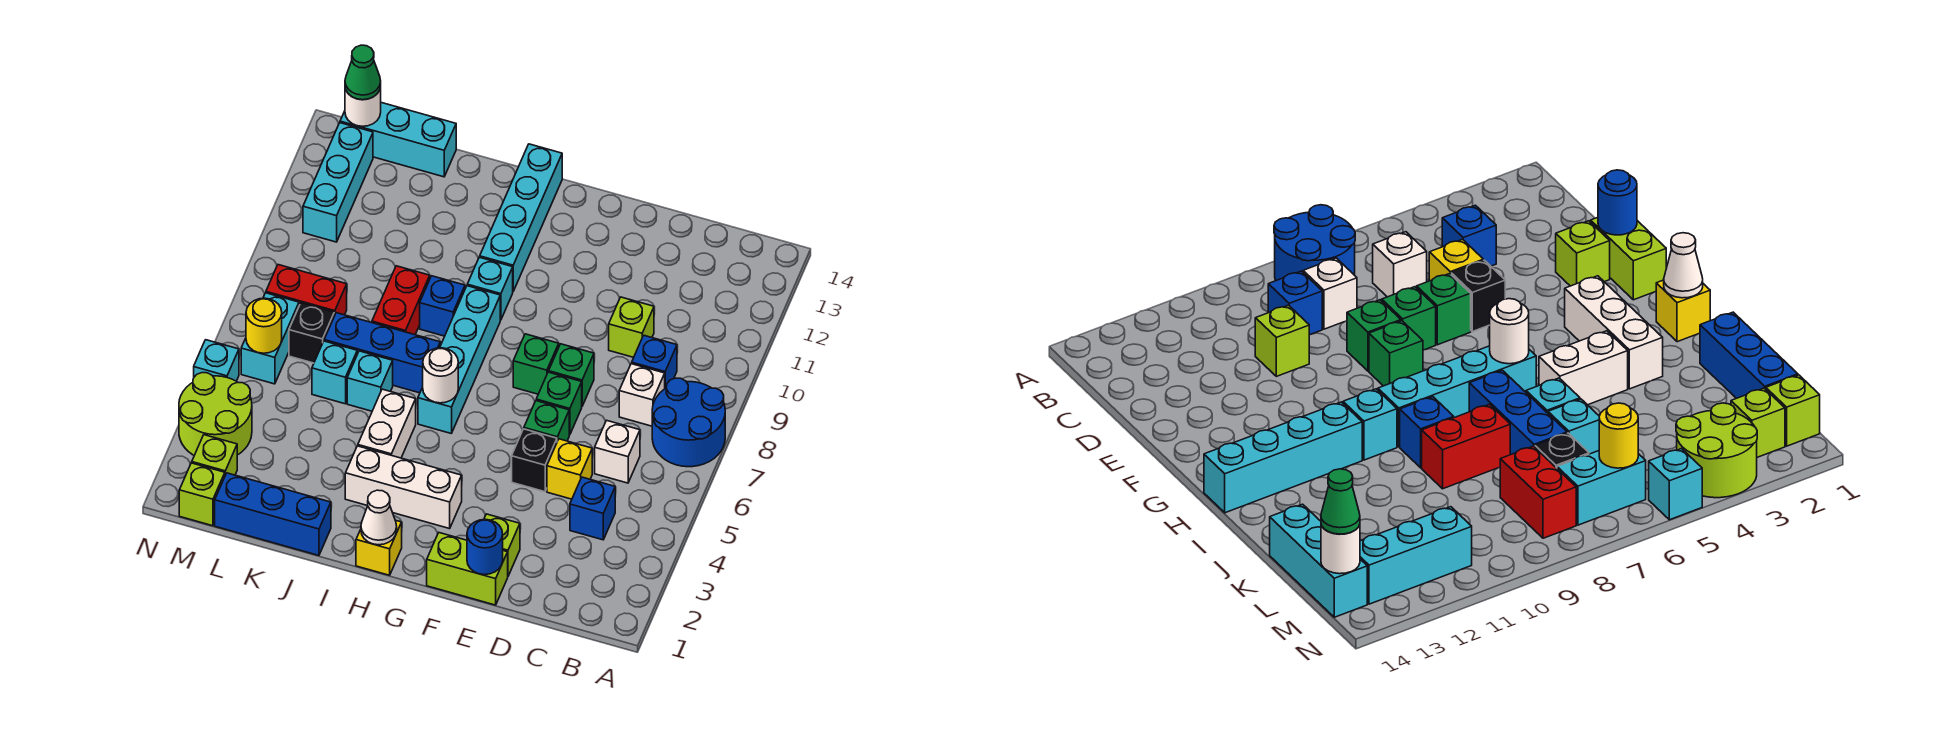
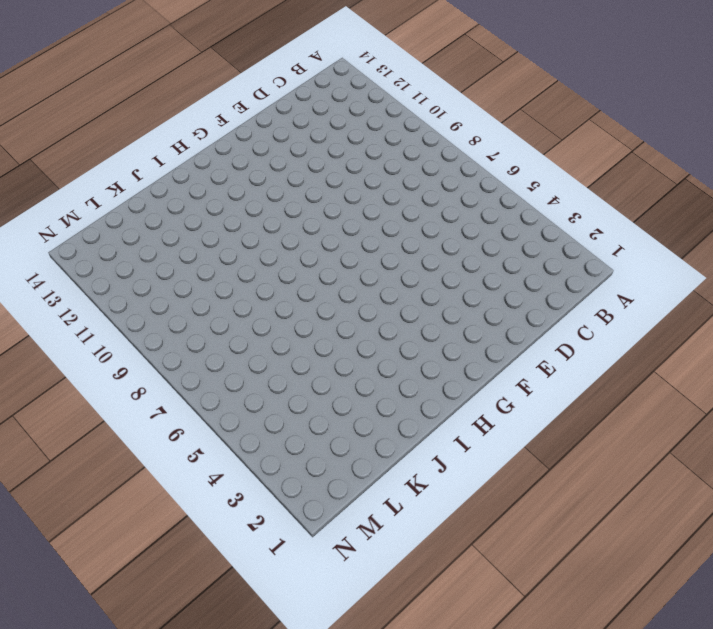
none -> blue round brick A7:B8 level 1
none -> blue brick C4 level 1
none -> white brick C6 level 1
none -> white brick C8 level 1

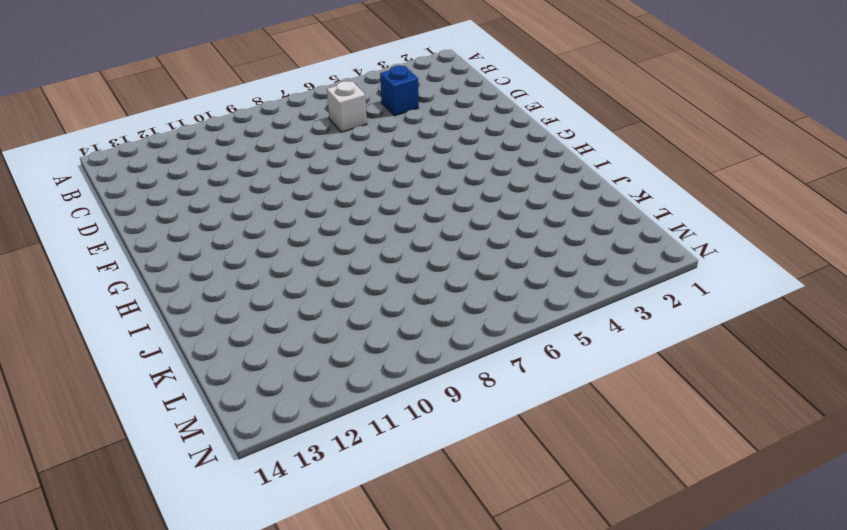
none -> blue round brick A7:B8 level 1
none -> white brick C8 level 1
none -> blue brick C9 level 1
none -> yellow brick D5 level 1

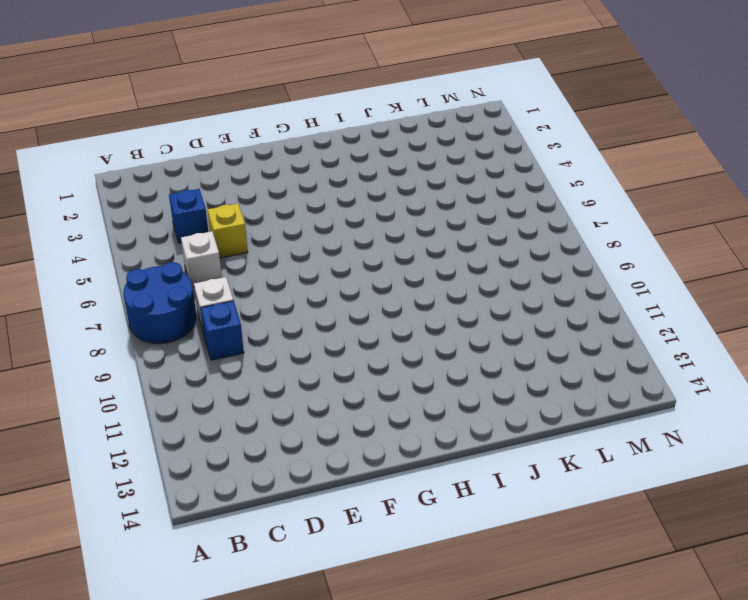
none -> lime brick D10 level 1
none -> lime brick E1:F1 level 1
none -> lime brick E2 level 1
none -> black brick E5 level 1

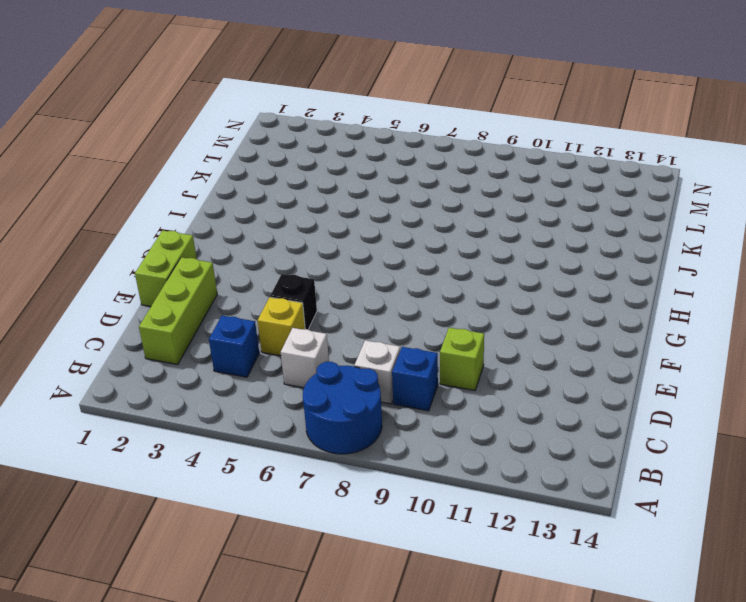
lime brick C2:E2 level 1 -> lime brick E2 level 1
none -> green brick E6 level 1
none -> green brick E7 level 1
none -> green brick E8 level 1
none -> green brick F8 level 1

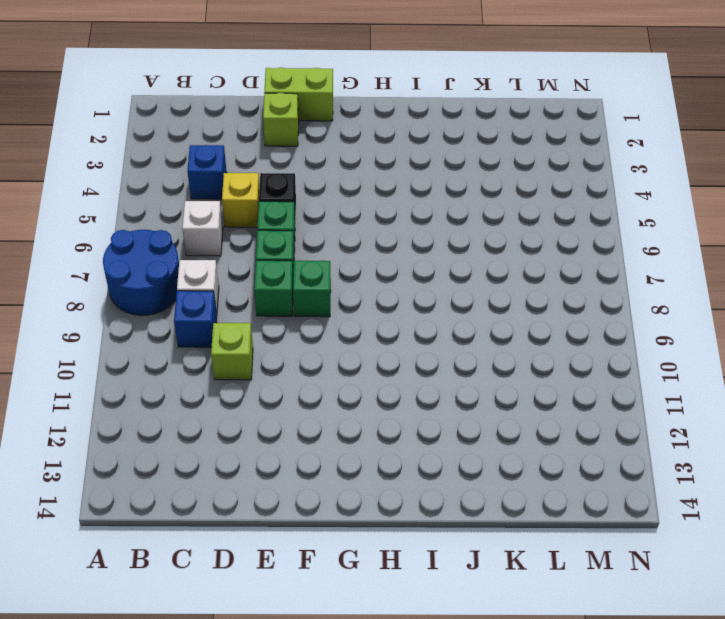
none -> white brick G3:I3 level 1
none -> yellow brick H1 level 1
none -> cyan brick H6:H9 level 1
none -> cyan brick H10 level 1

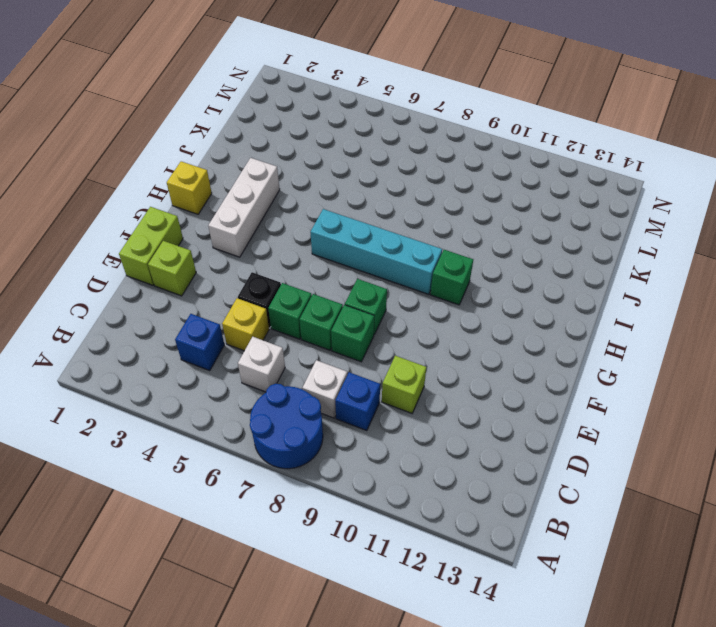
green brick H10 level 1 -> cyan brick H10 level 1
none -> cyan brick H11:H14 level 1
none -> white brick I4:I5 level 1
none -> blue brick I7:K7 level 1
none -> blue brick I9 level 1

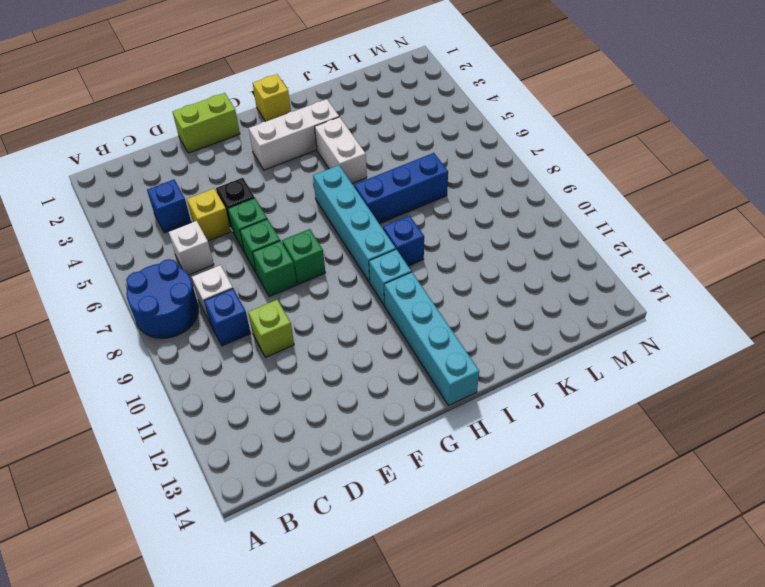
none -> lime brick E2 level 1
none -> blue brick J1:L1 level 1
none -> cyan brick J6 level 1
none -> red brick J8:J9 level 1

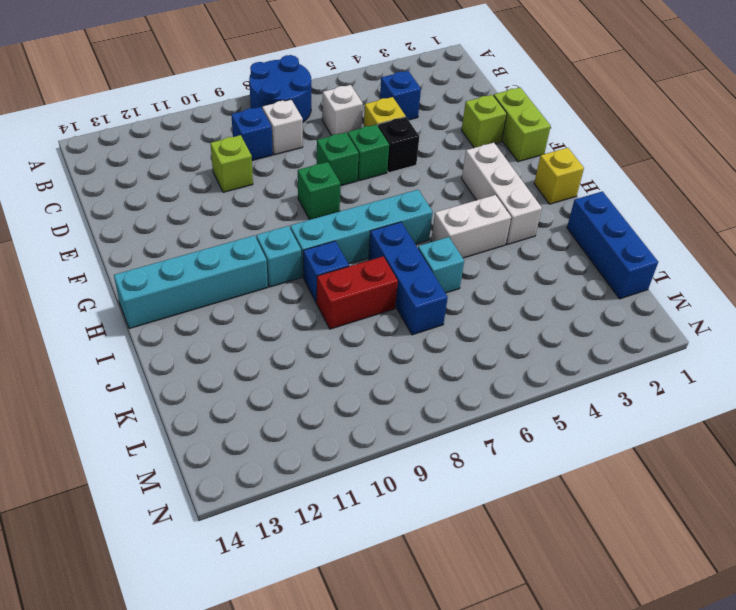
none -> green brick E8 level 1
none -> cyan brick K6 level 1
none -> cyan brick K14:M14 level 1
none -> black brick L7 level 1

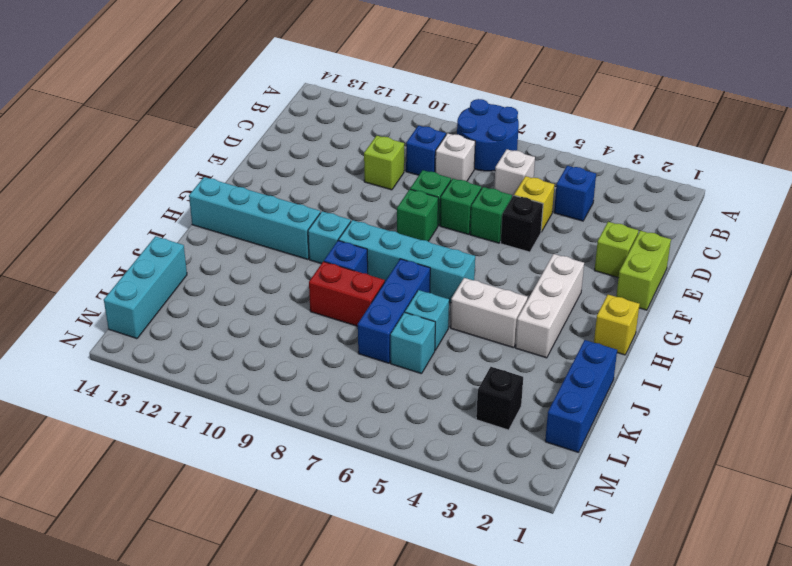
black brick L3 level 1 -> black brick L7 level 1
none -> red brick L8:M8 level 1
none -> lime brick M1 level 1
none -> lime brick M2 level 1
none -> lime round brick M3:N4 level 1

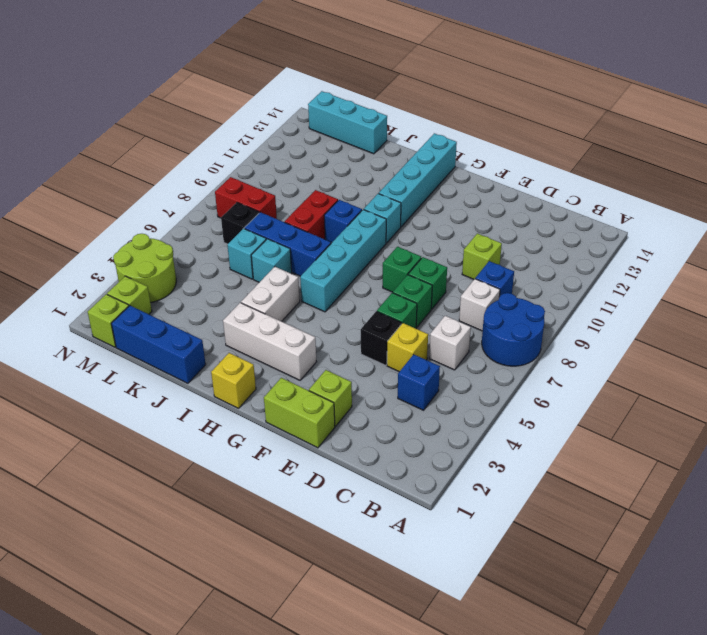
none -> cyan brick M6:M7 level 1
none -> cyan brick M11:M13 level 1
none -> cyan brick N5 level 1
none -> blue round brick E1 level 2

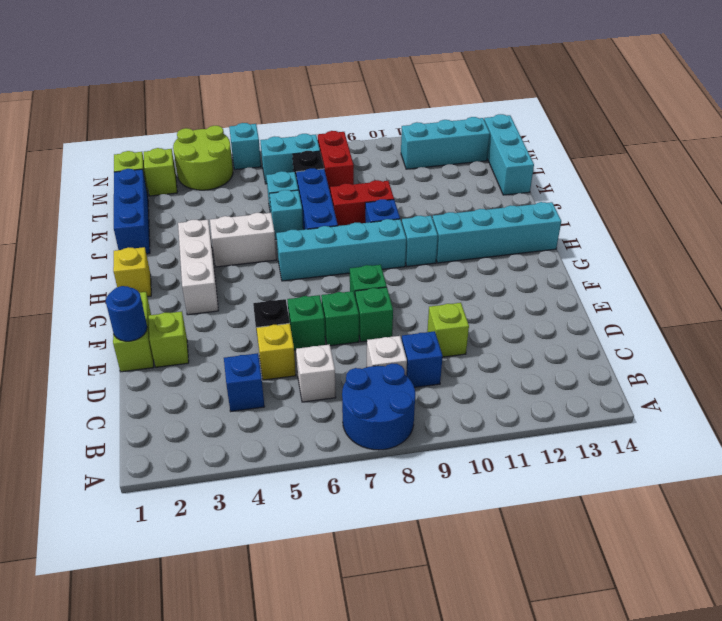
none -> white cone H1 level 2
none -> white round brick H6 level 2
none -> yellow round brick M6 level 2
none -> white round brick M14 level 2

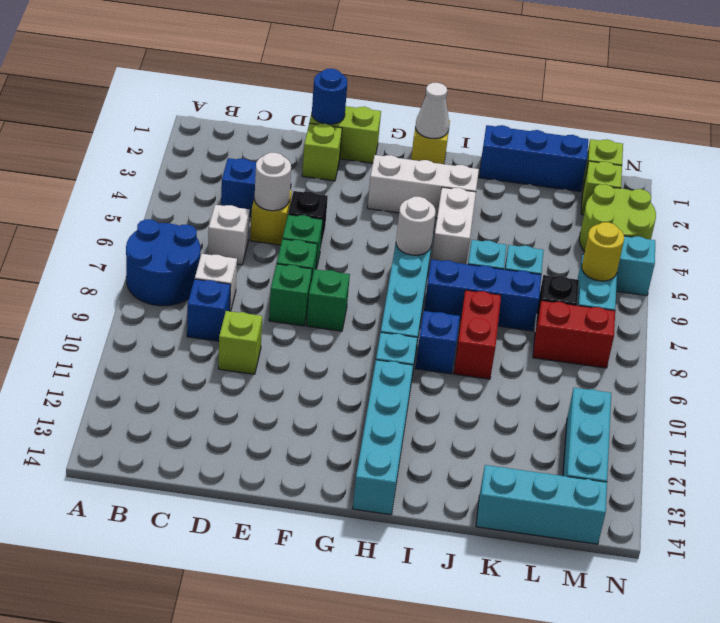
white round brick D5 level 2 -> white round brick M14 level 2
none -> green cone M14 level 3

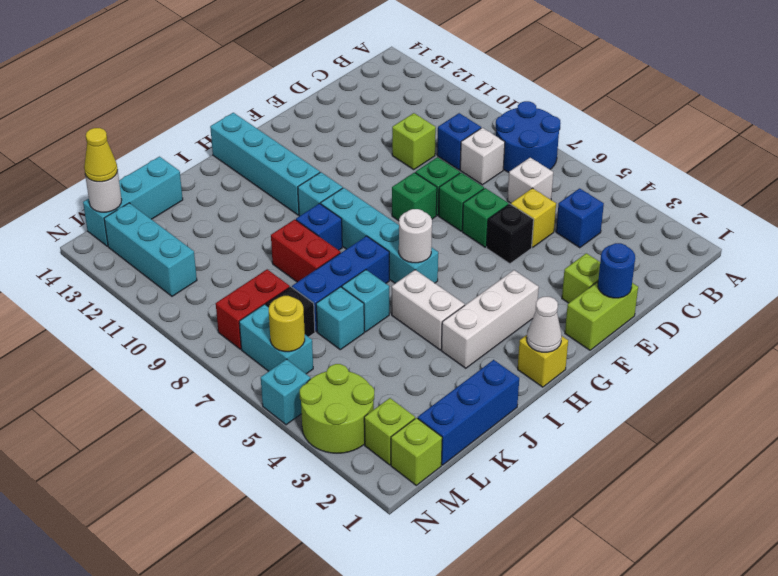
yellow cone M14 level 3 -> green cone M14 level 3

